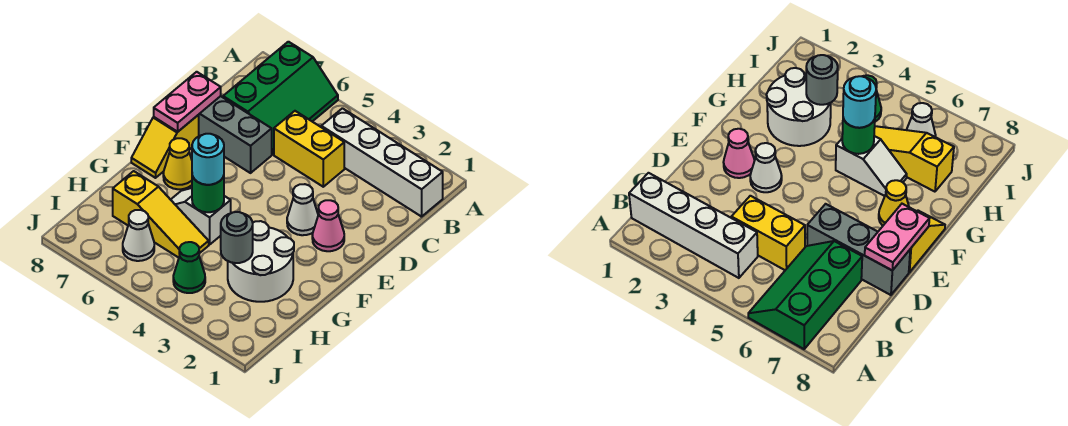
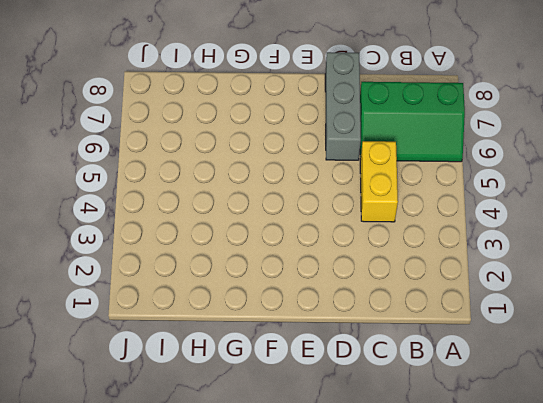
none -> white brick B1:B4 level 1
none -> pink cone E2 level 1
none -> white cone E3 level 1

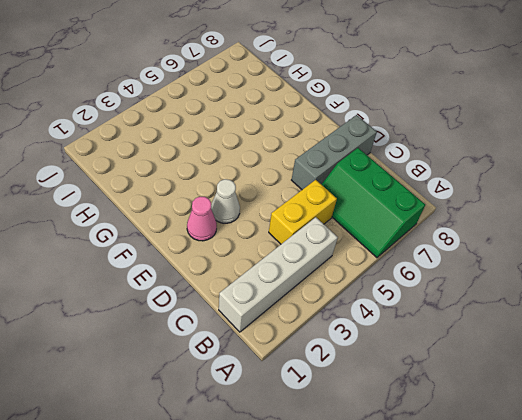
none -> yellow slope E8:F8 level 1 top E
none -> yellow cone F7 level 1
none -> white round brick G2:H3 level 1

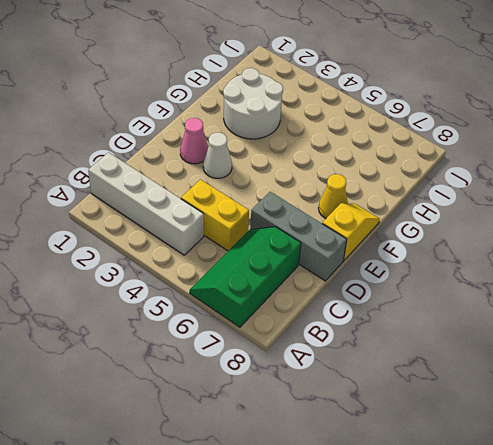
none -> white slope G5:G6 level 1 top 5
none -> yellow slope H5:H7 level 1 top 7
none -> green cone I4 level 1

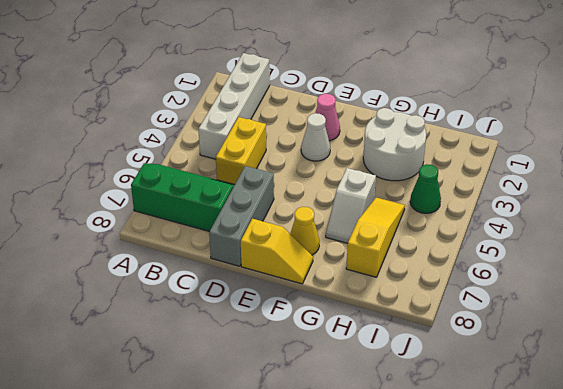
none -> white cone I6 level 1
none -> pink plate D8:E8 level 2
none -> green round brick G5 level 2

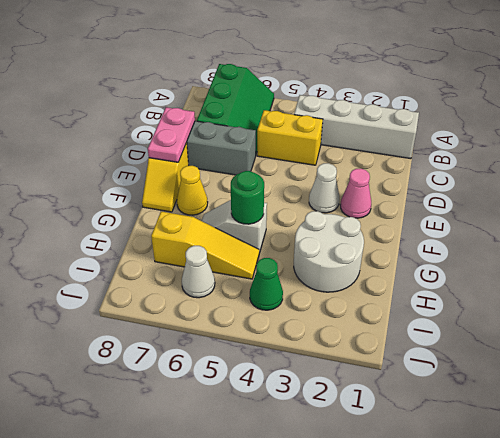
none -> grey round brick H3 level 2
none -> cyan round brick G5 level 3

